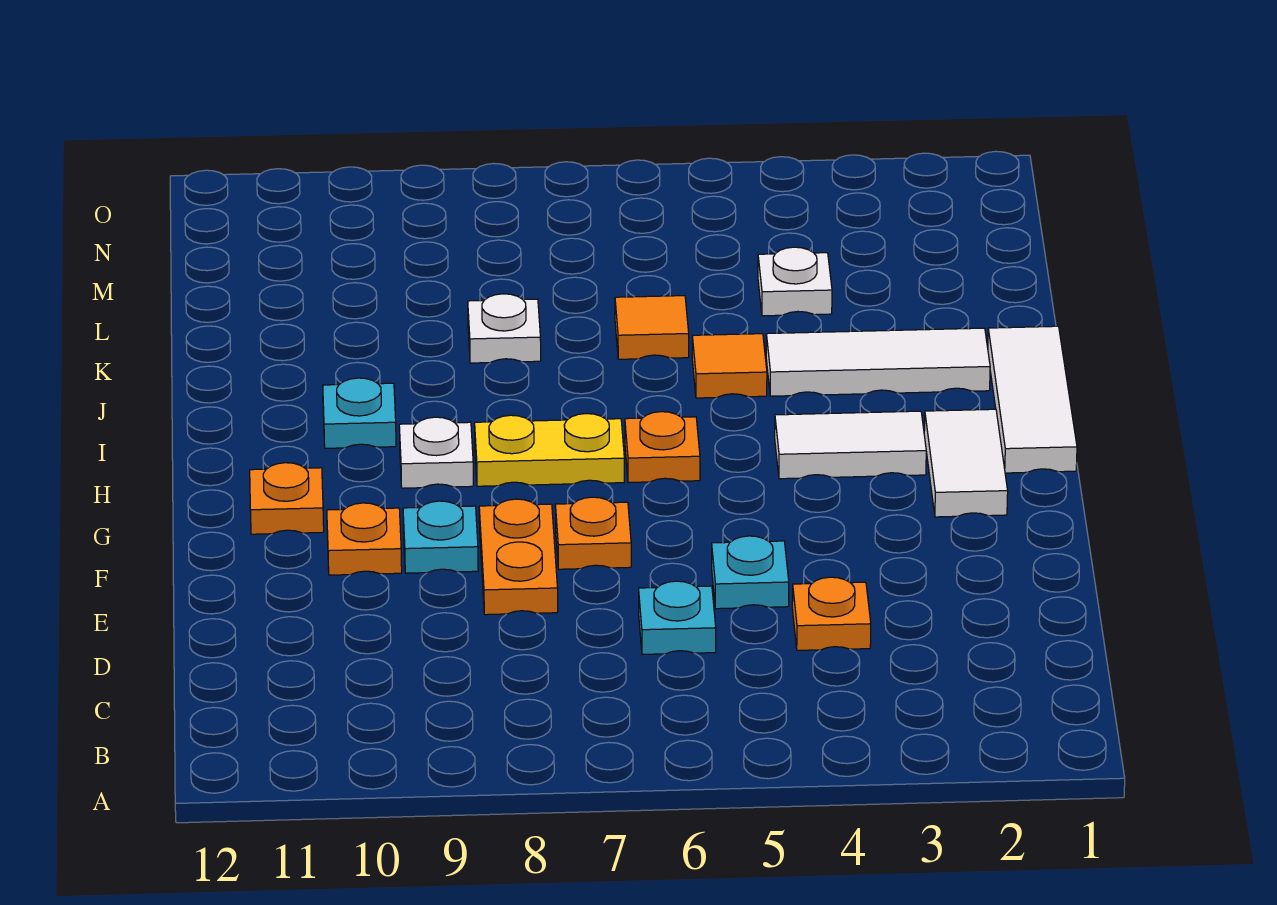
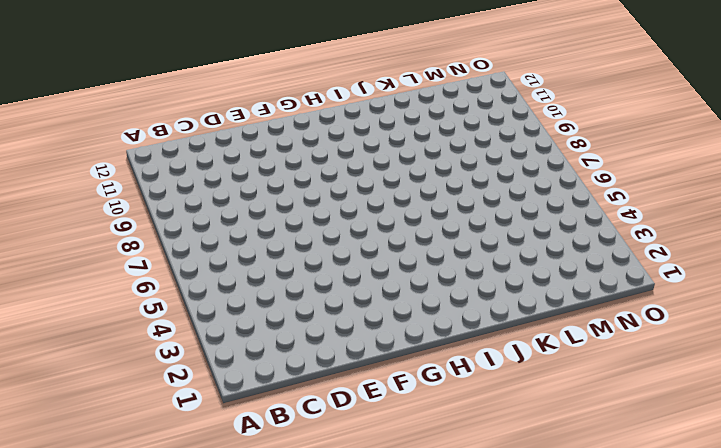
none -> orange plate D4 level 1
none -> cyan plate D6 level 1
none -> cyan plate E5 level 1

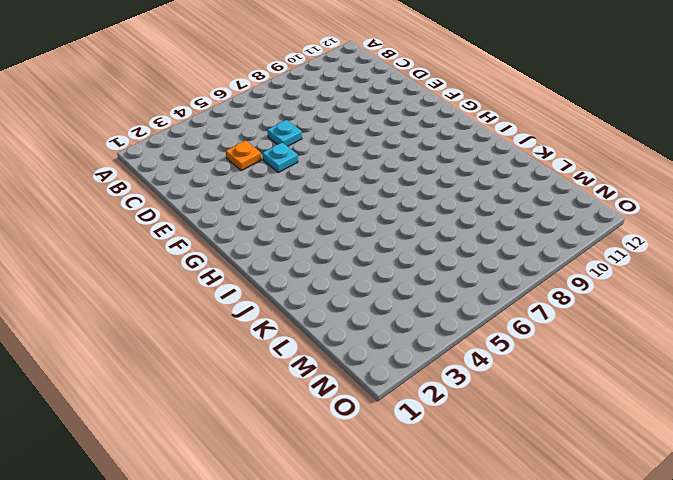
none -> orange plate E8:F8 level 1
none -> orange plate F7 level 1
none -> cyan plate F9 level 1

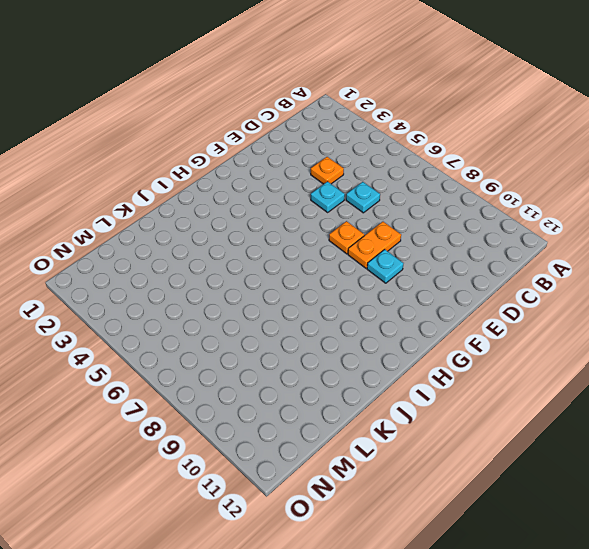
none -> orange plate F10 level 1
none -> white tile G2:H2 level 1
none -> orange plate G11 level 1

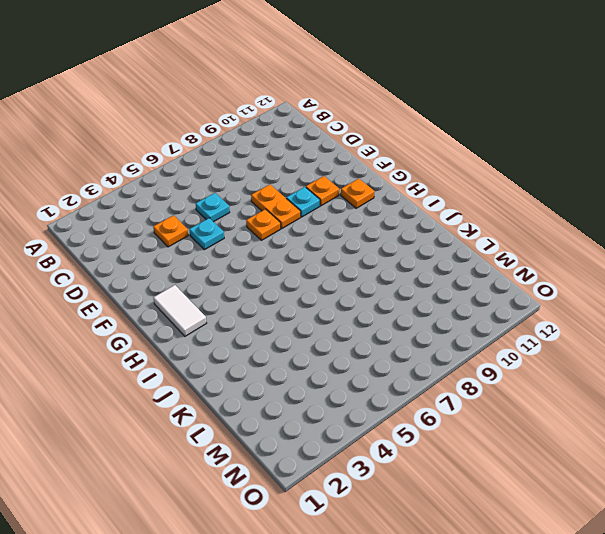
none -> white tile H1:J1 level 1
none -> white tile H3:H4 level 1
none -> orange plate H6 level 1

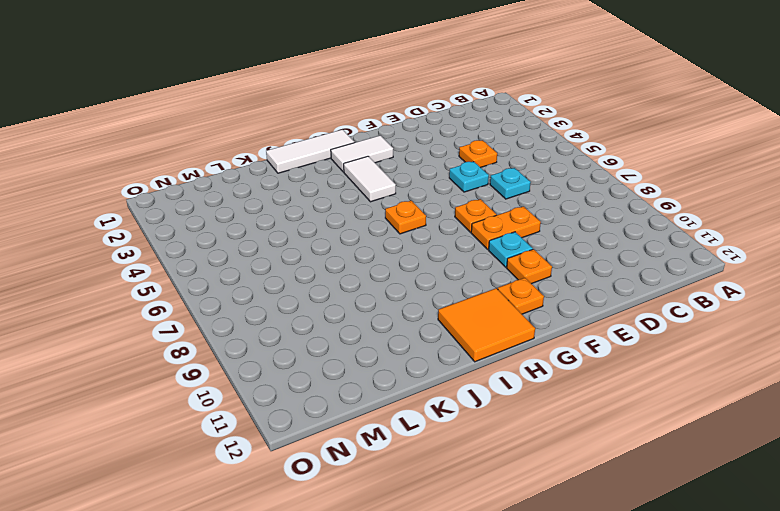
orange tile H11:I12 level 1 -> none
none -> yellow plate H7:H8 level 1
none -> white plate H9 level 1
none -> cyan plate I10 level 1

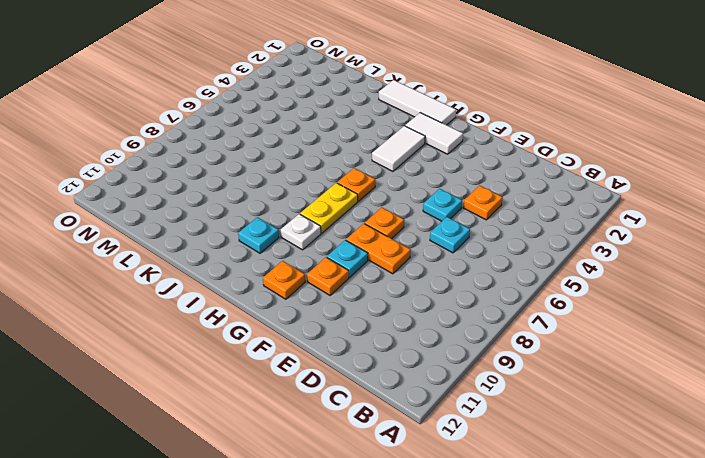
none -> white tile J2:J4 level 1
none -> orange tile J5 level 1
none -> orange tile K6 level 1

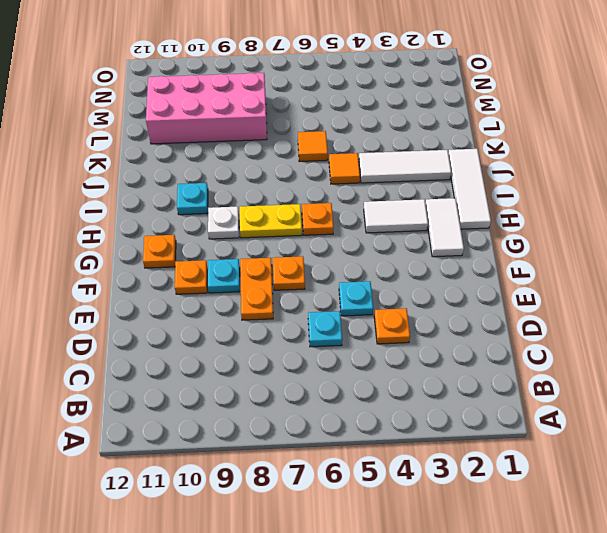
pink brick L8:M11 level 1 -> none
none -> white plate K8 level 1
none -> white plate L4 level 1

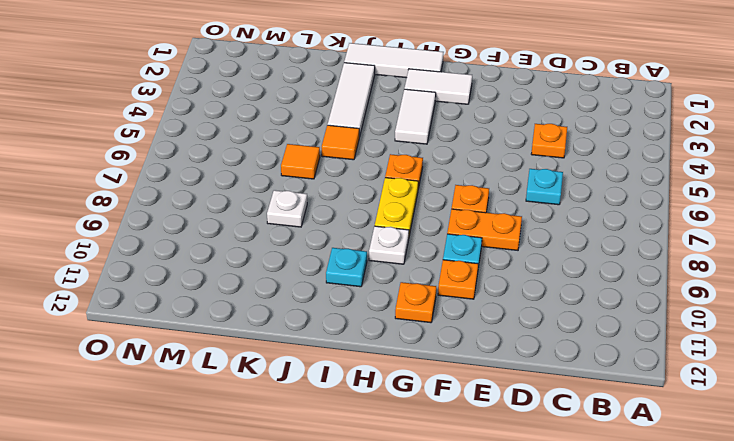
none -> cyan plate E5 level 1
none -> white plate L4 level 1

